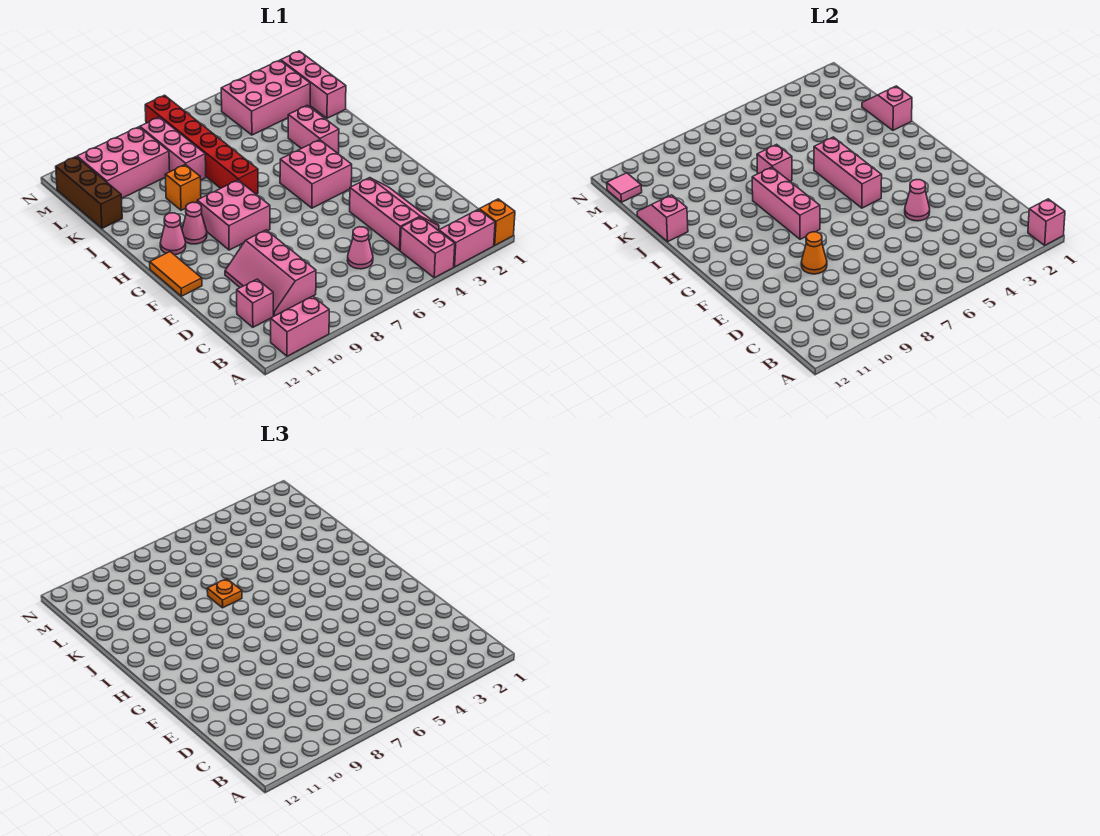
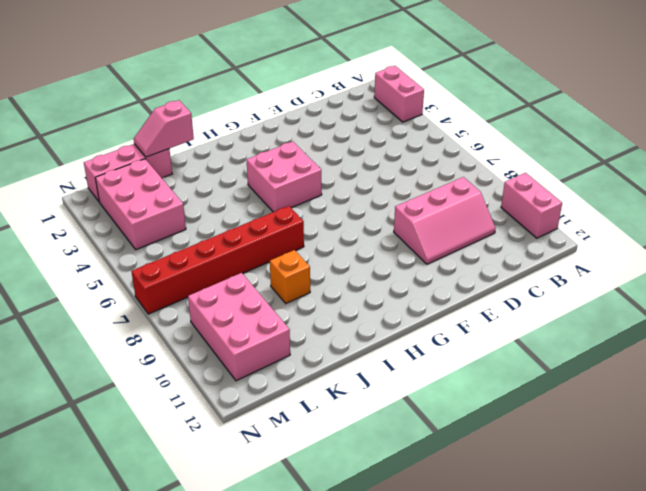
none -> orange brick A1 level 1
none -> pink brick A4:B4 level 1
none -> pink slope C3:E4 level 1 top 4
none -> pink cone C6 level 1

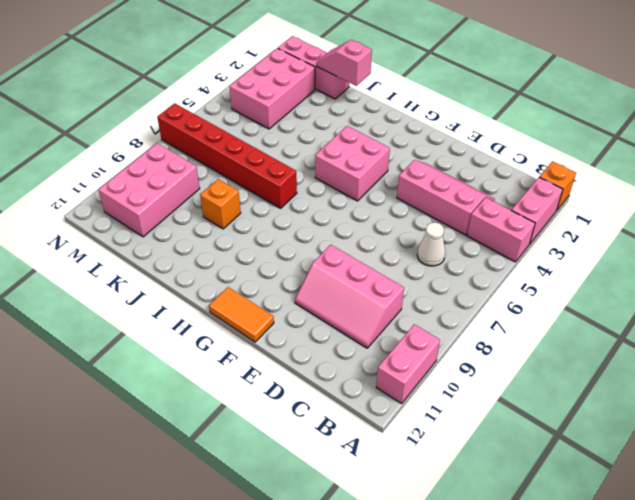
white cone C6 level 1 -> pink cone C6 level 1
none -> pink brick C11 level 1
none -> pink brick G8:H9 level 1
none -> pink cone H10 level 1
none -> pink cone H11 level 1

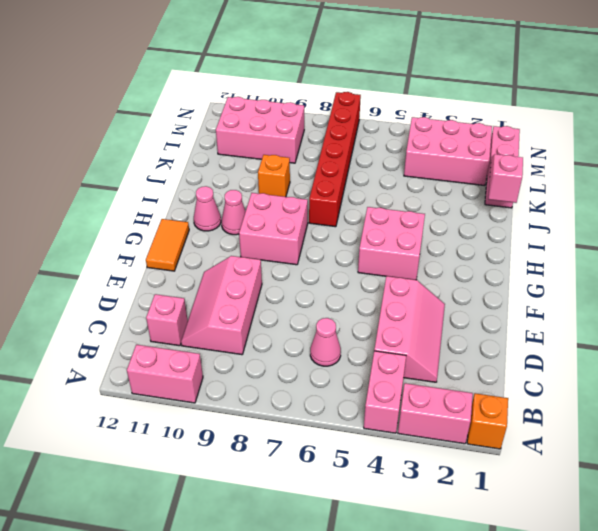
none -> pink brick I3:J3 level 1
none -> pink brick K8:M8 level 1
none -> brown brick K12:M12 level 1
none -> pink brick A1 level 2

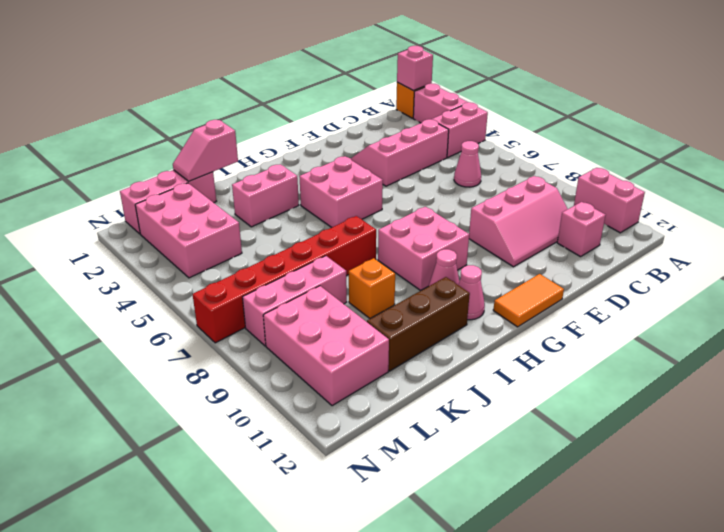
brown brick I11:K11 level 1 -> brown brick K12:M12 level 1
none -> pink cone E4 level 2
none -> orange cone E9 level 2
none -> pink brick G5:I5 level 2
none -> pink brick G8:I8 level 2

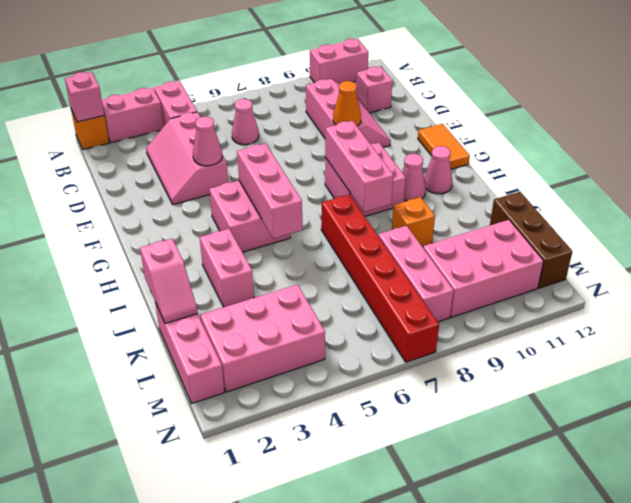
none -> pink brick J7 level 2
none -> pink slope J12:K12 level 2 top J
none -> pink tile M12 level 2
none -> orange plate J7 level 3

